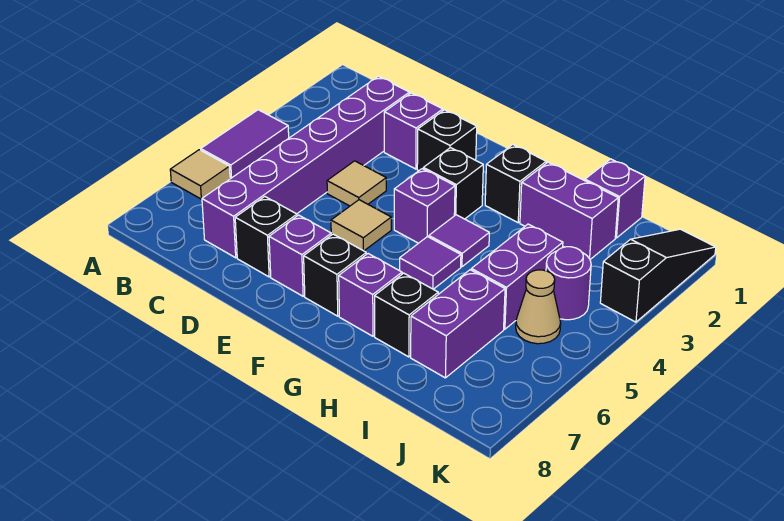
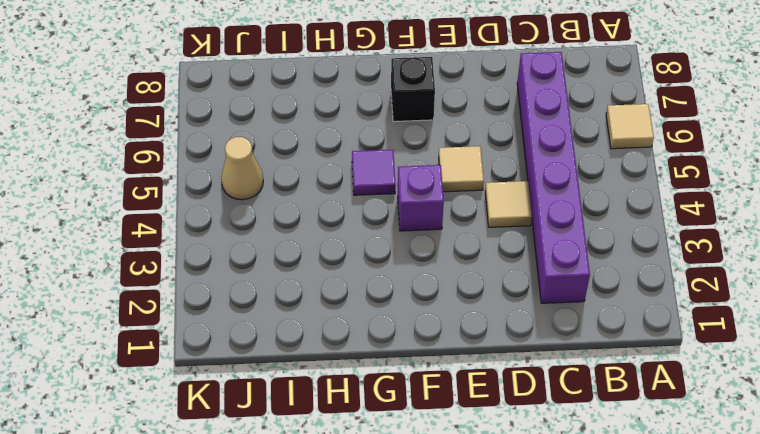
none -> purple tile A4:A5 level 1
none -> purple brick D2 level 1
none -> black brick D7 level 1

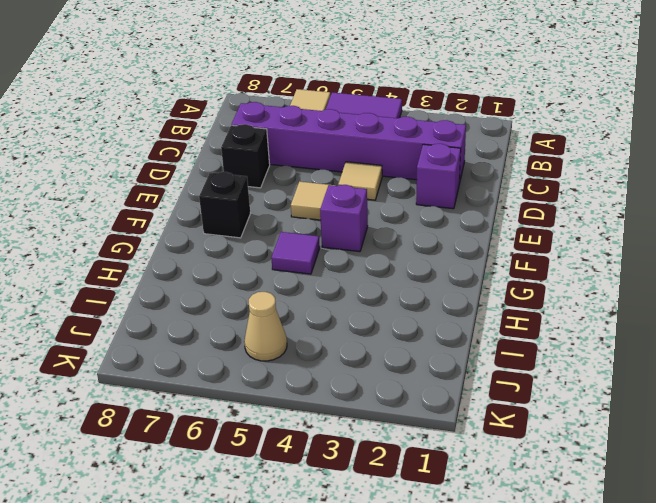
none -> black brick E2 level 1
none -> purple brick E7 level 1
none -> black brick F3 level 1

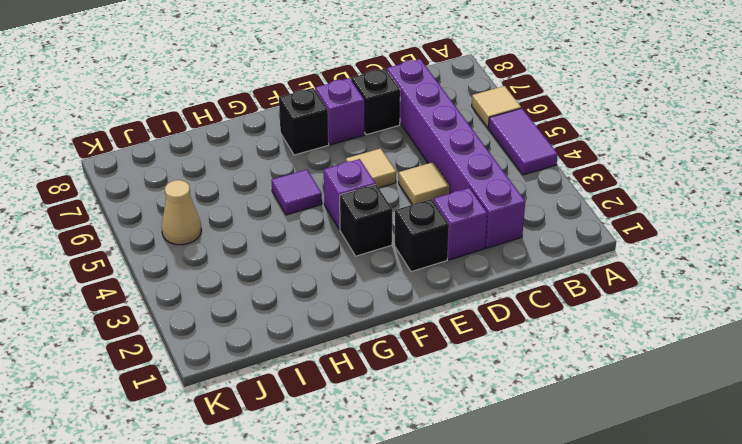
none -> black brick G2 level 1
none -> purple tile G4 level 1
none -> purple brick G7 level 1

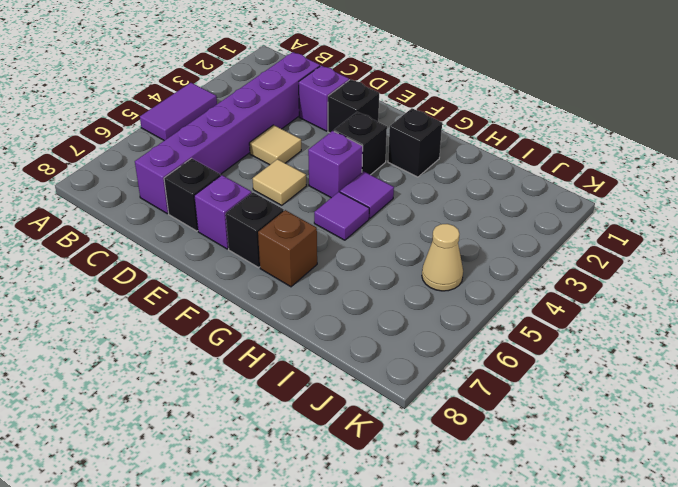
brown brick G7 level 1 -> purple brick G7 level 1
none -> tan tile A6 level 1
none -> purple brick H2:I2 level 1
none -> black brick H7 level 1

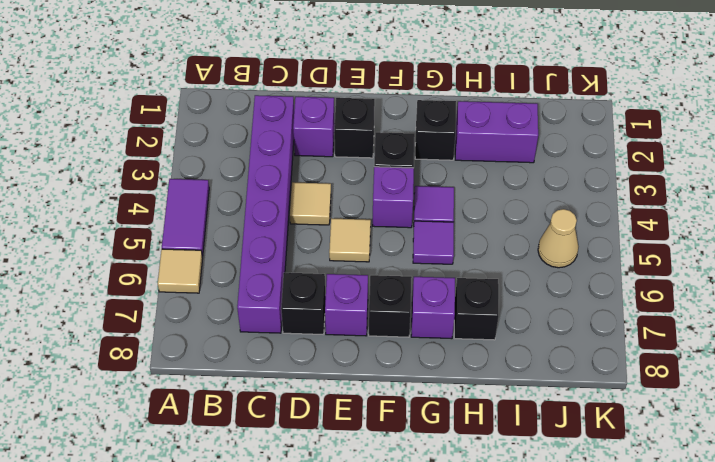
none -> purple brick I1 level 1
none -> purple brick I4:I5 level 1
none -> purple brick I6:I7 level 1

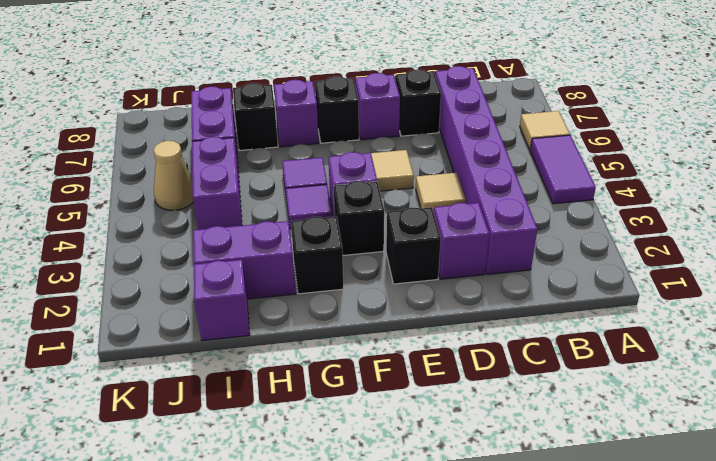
none -> purple round brick J4 level 1
none -> black slope K1:K3 level 1 top 3

